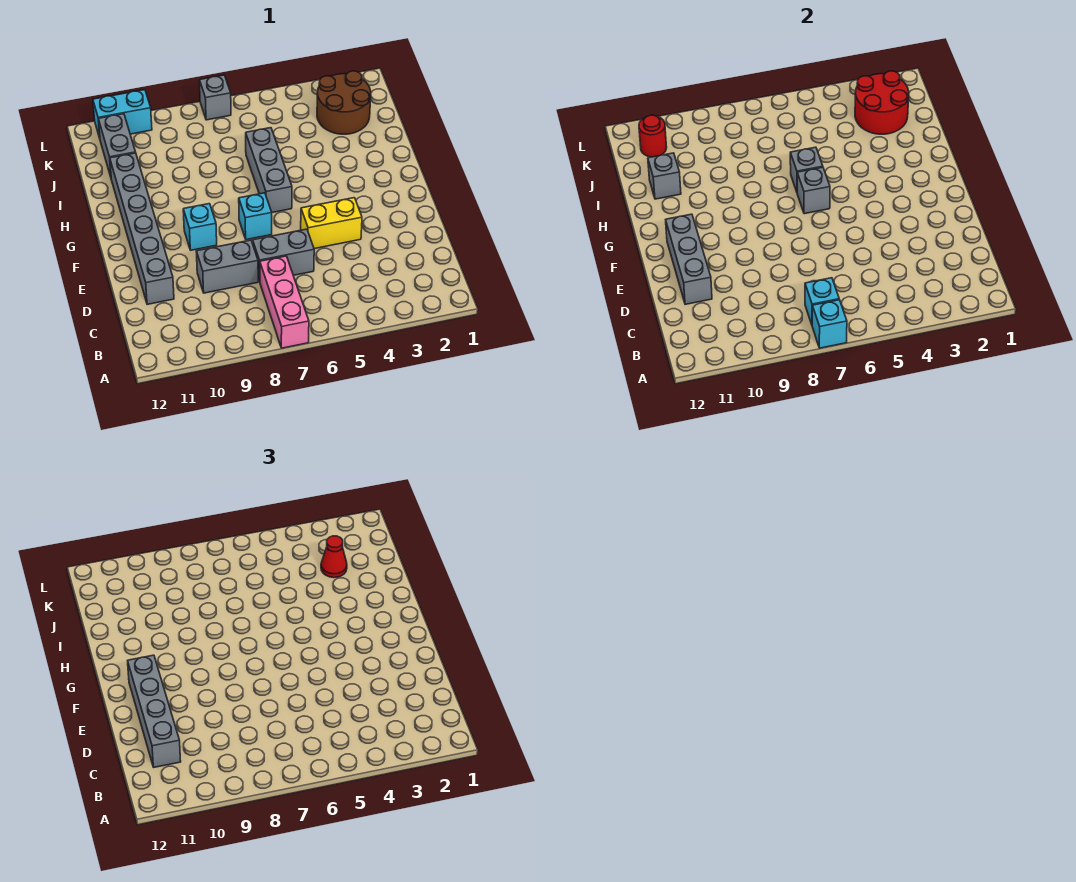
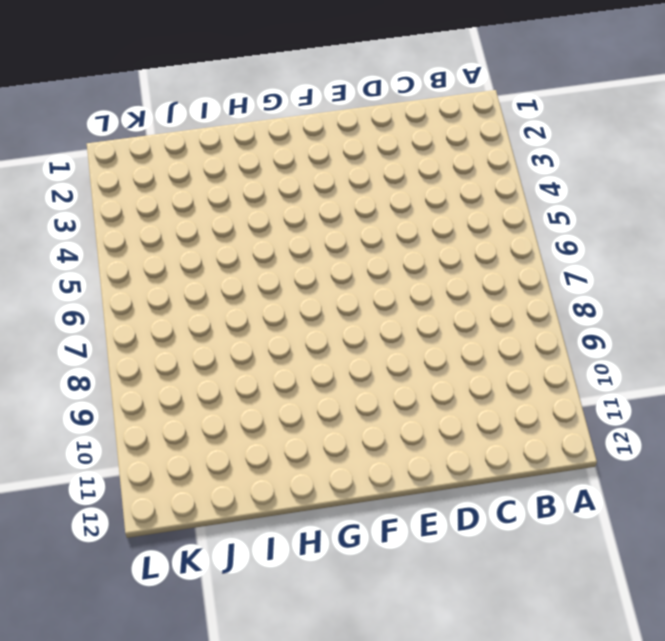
none -> pink brick A7:C7 level 1
none -> grey brick D6:D7 level 1
none -> grey brick D8:D9 level 1

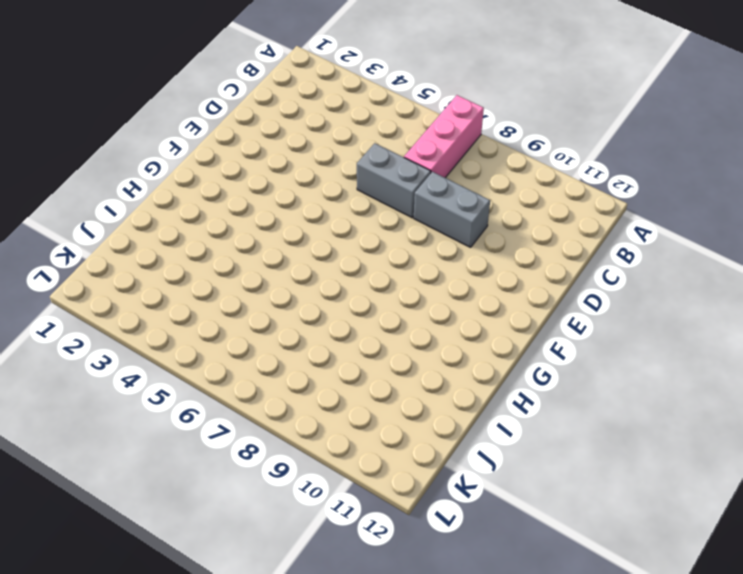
none -> grey brick D11:I11 level 1
none -> yellow brick E4:E5 level 1
none -> cyan brick F7 level 1

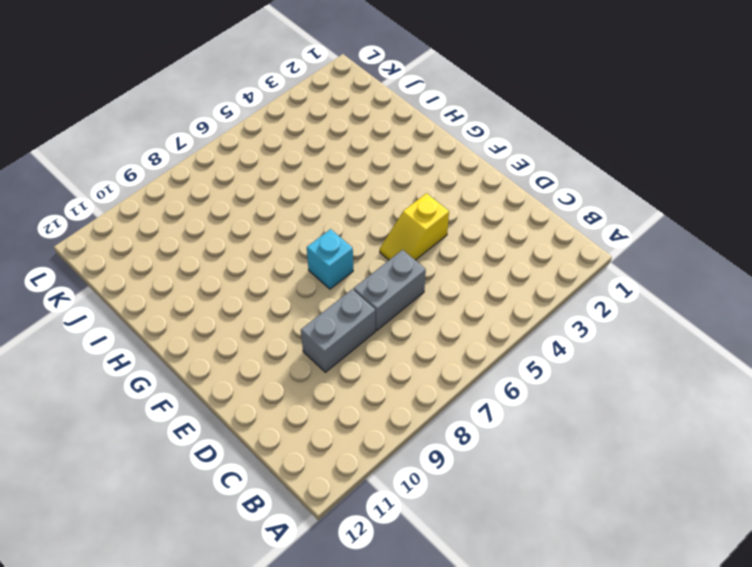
yellow slope E4:E5 level 1 top 4 -> yellow brick E4:E5 level 1
none -> pink brick A7:C7 level 1
none -> grey brick D11:I11 level 1
none -> cyan brick F9 level 1

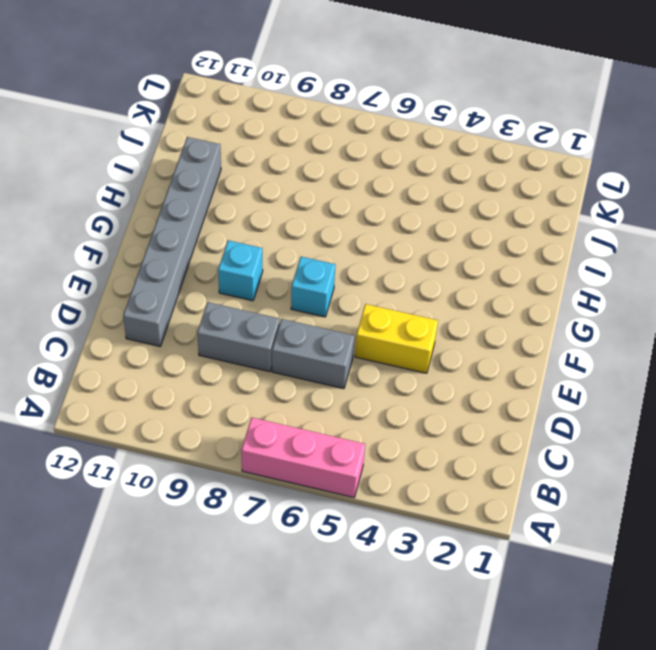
pink brick A5:A7 level 1 -> pink brick A7:C7 level 1
none -> grey brick G6:I6 level 1
none -> brown round brick J2:K3 level 1
none -> grey brick J11:K11 level 1

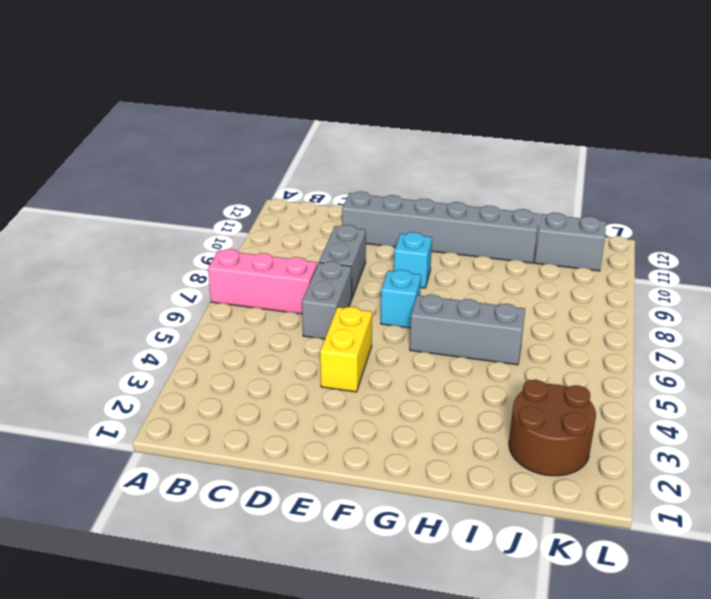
none -> grey brick L7 level 1
none -> cyan brick L10:L11 level 1
none -> cyan brick A7 level 2

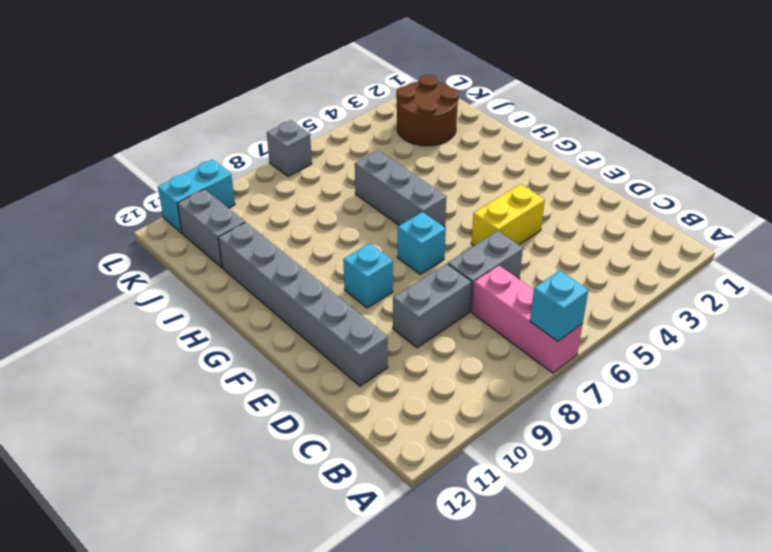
none -> cyan brick B7 level 2
none -> grey brick D11:F11 level 2
none -> grey brick G6 level 2

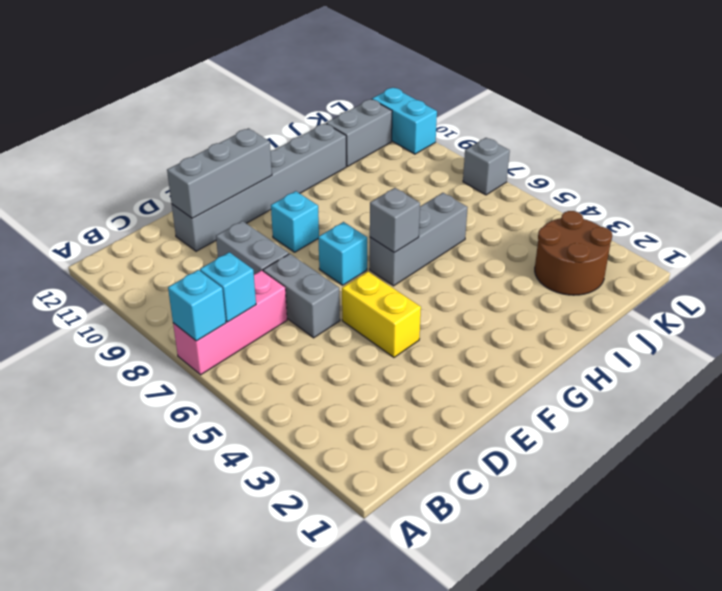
none -> grey brick H6 level 2
none -> grey brick I11 level 2
none -> red round brick J2:K3 level 2

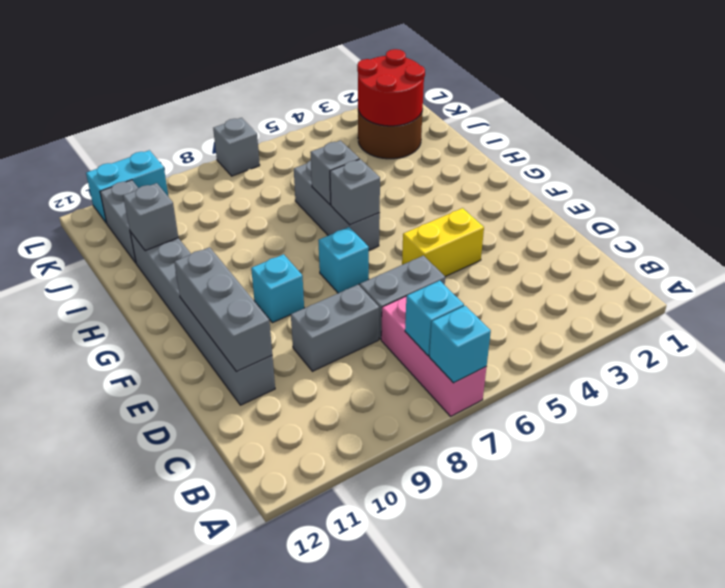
none -> red round brick K11 level 2
none -> grey brick C11:F11 level 3
none -> red cone J3 level 3

